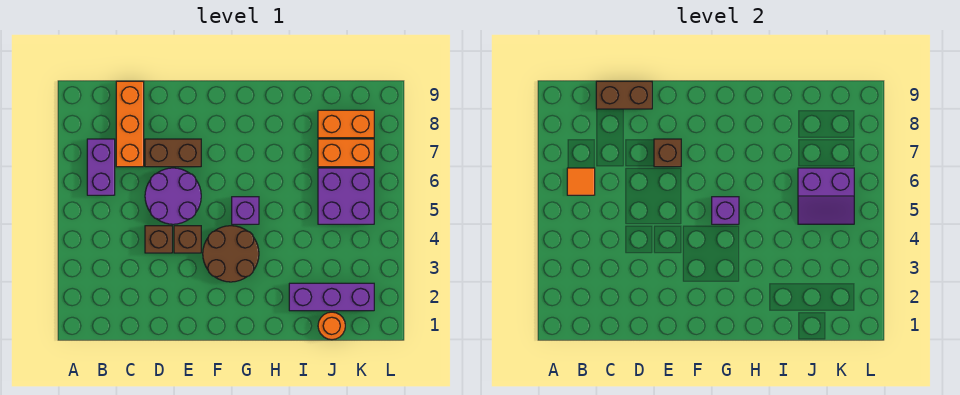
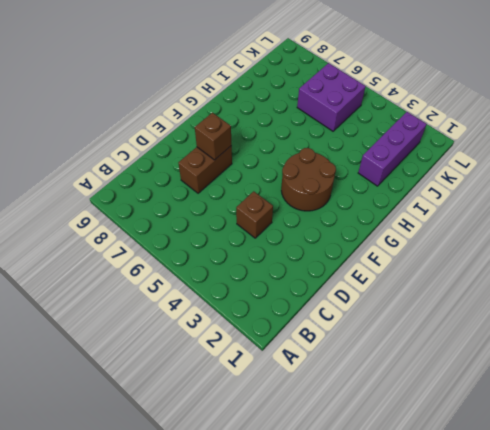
none -> purple brick B6:B7 level 1
none -> orange brick C7:C9 level 1
none -> purple round brick D5:E6 level 1

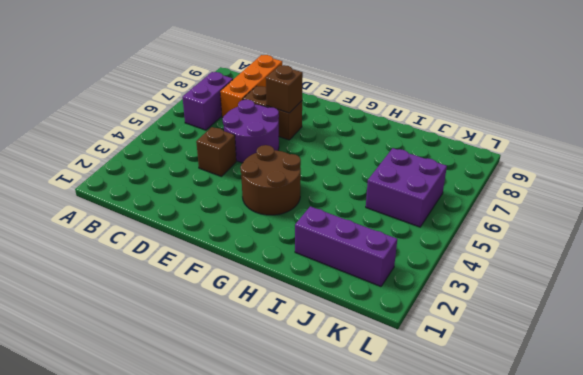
none -> brown brick E4 level 1
none -> purple brick G5 level 1
none -> orange round brick J1 level 1

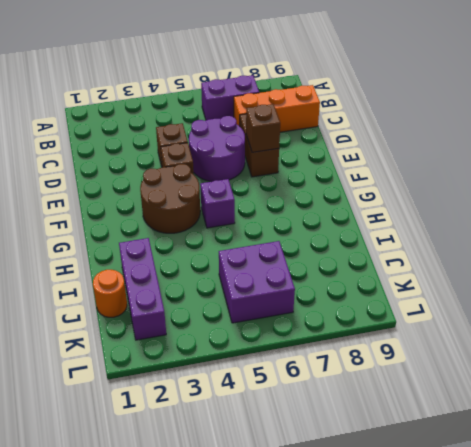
none -> orange brick J7:K7 level 1
none -> orange brick J8:K8 level 1
none -> orange tile B6 level 2

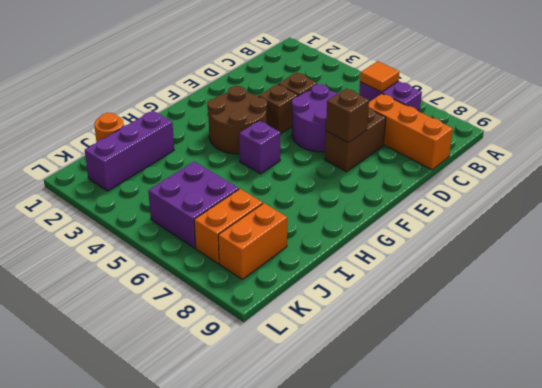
none -> brown brick C9:D9 level 2
none -> purple brick G5 level 2
none -> purple slope J5:K6 level 2 top 6

